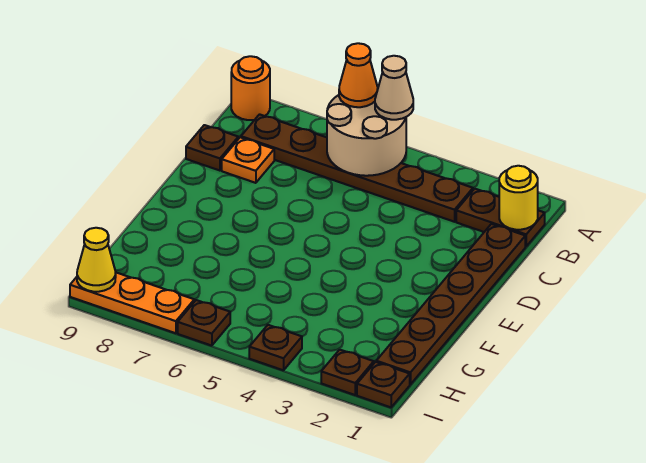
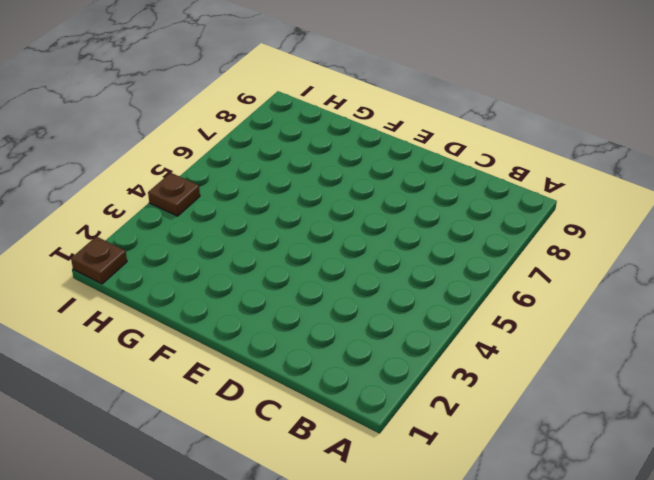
none -> orange round brick A9 level 1
none -> brown plate B1:B2 level 1
none -> brown plate B3:B8 level 1

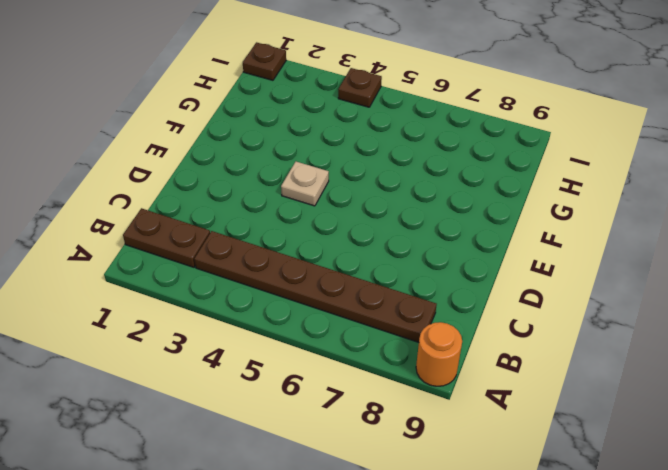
tan plate E4 level 1 -> none
none -> brown plate C1:H1 level 1
none -> orange plate C8 level 1
none -> brown plate C9 level 1

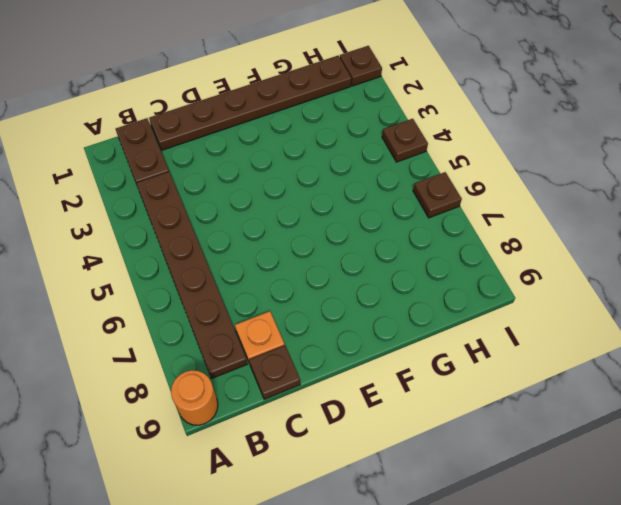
none -> brown plate I2 level 1
none -> orange plate I7:I9 level 1
none -> tan round brick A5:B6 level 2

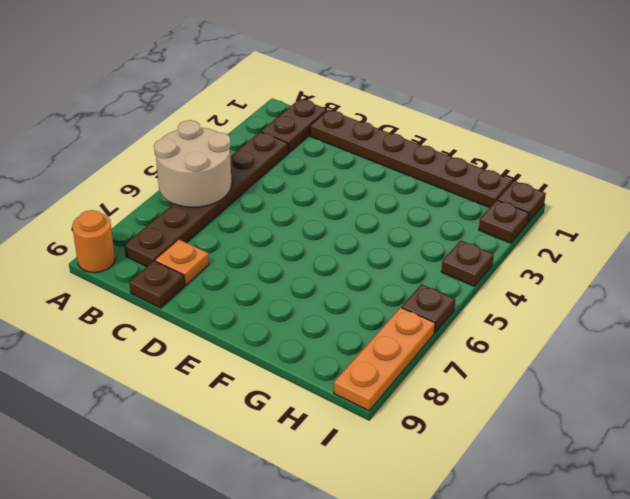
none -> yellow round brick B1 level 2
none -> yellow cone I9 level 2
none -> tan cone A5 level 3

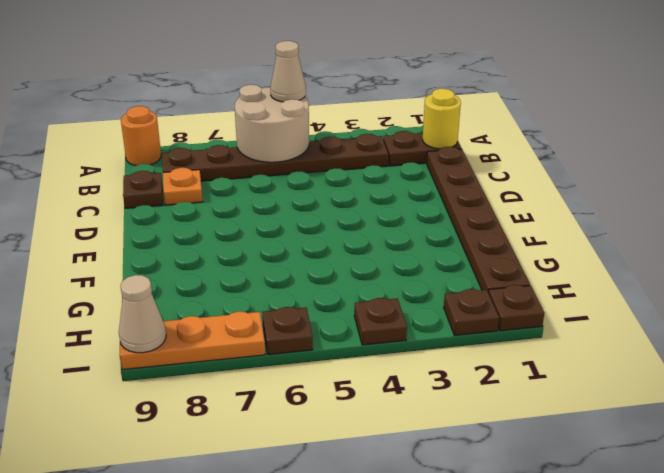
tan cone I9 level 2 -> yellow cone I9 level 2
none -> orange cone A6 level 3

